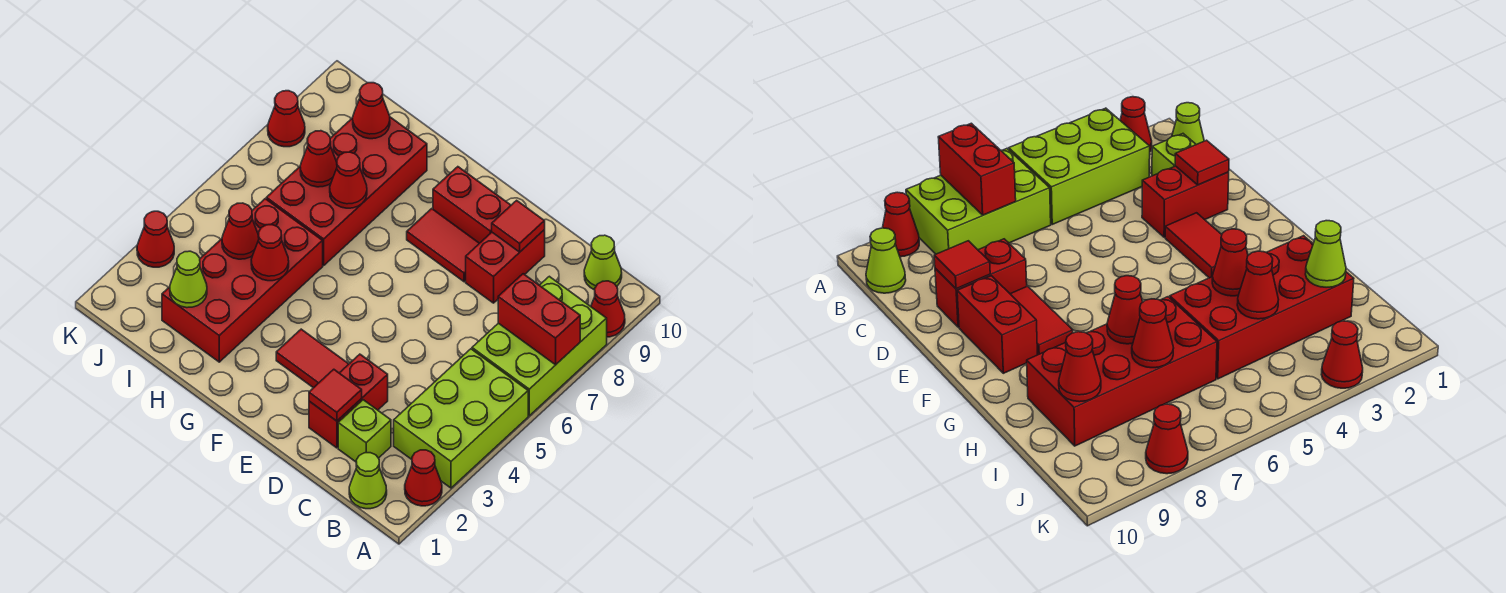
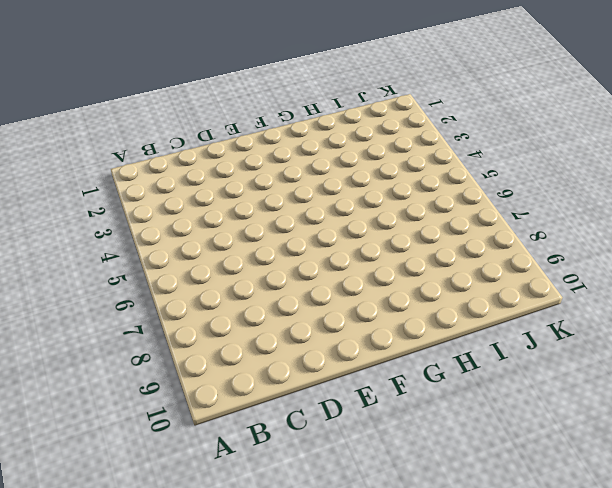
none -> red cone A2 level 1
none -> lime brick A3:B5 level 1
none -> lime brick A6:B8 level 1

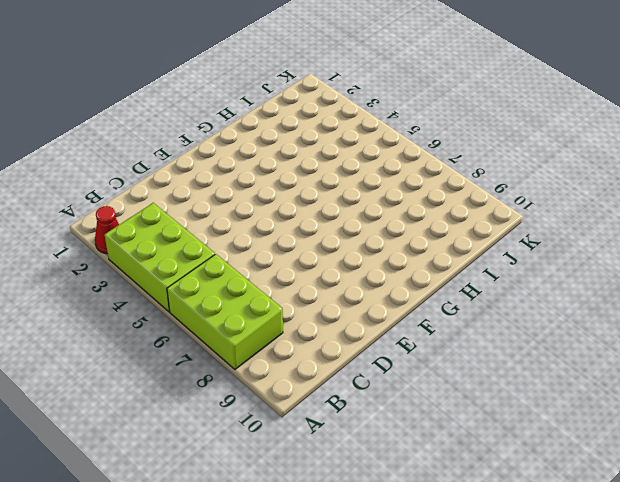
none -> red cone A9 level 1
none -> lime cone B1 level 1
none -> lime cone B10 level 1

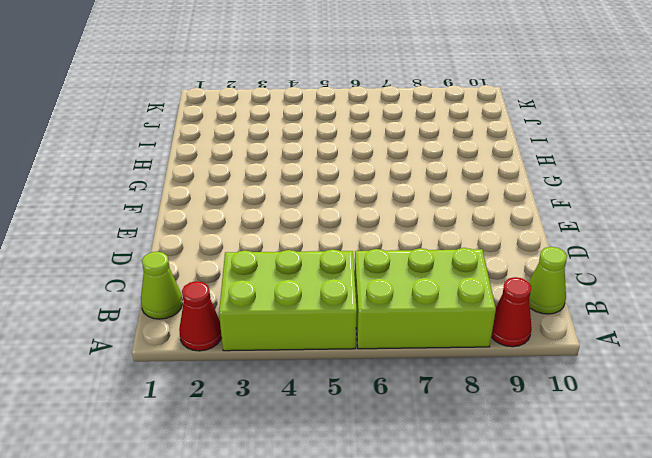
none -> lime brick C2 level 1
none -> red brick D2:D3 level 1
none -> red brick D8:D9 level 1

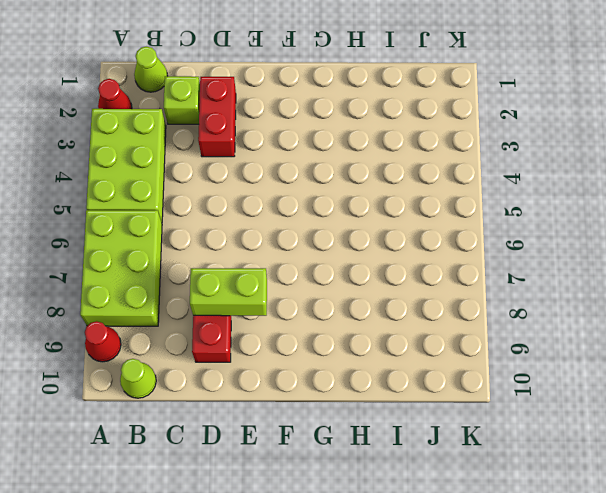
lime brick D8:E8 level 2 -> none
none -> red tile E3:F3 level 1
none -> red tile E8:F8 level 1
none -> red brick E9:F9 level 1

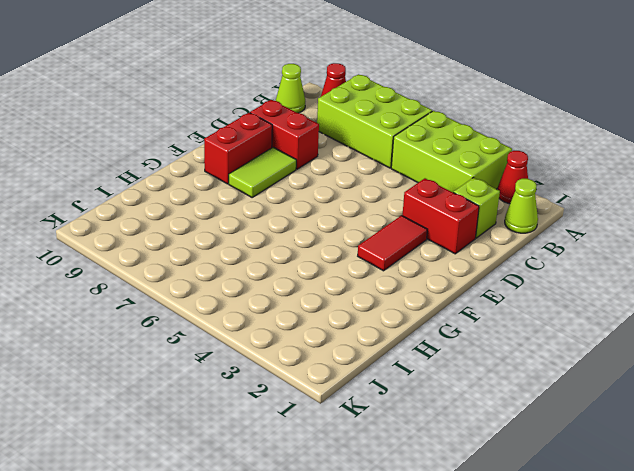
lime tile E8:F8 level 1 -> red tile E8:F8 level 1
none -> red brick H2:I5 level 1
none -> red brick H6:I9 level 1
none -> red cone K3 level 1

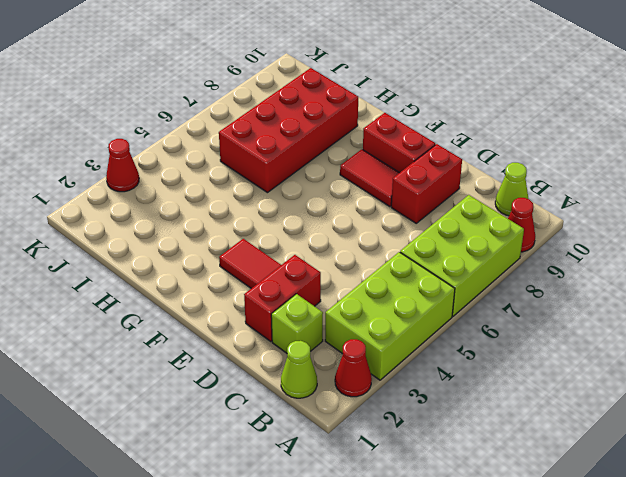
none -> red brick H2:I5 level 1
none -> red cone K8 level 1
none -> red brick A7:B7 level 2

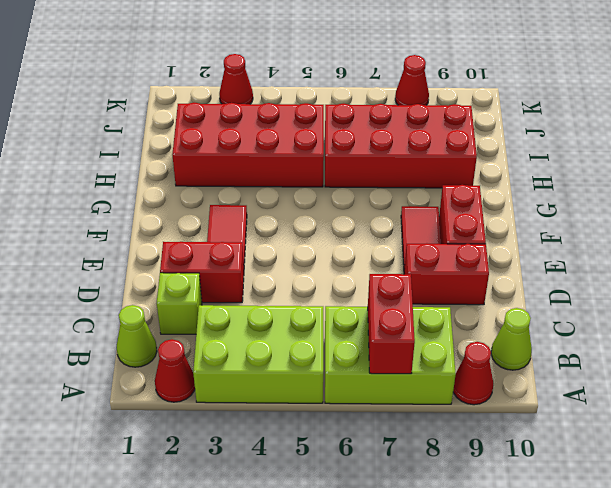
none -> red tile D2 level 2
none -> red tile D9 level 2
none -> red cone H4 level 2

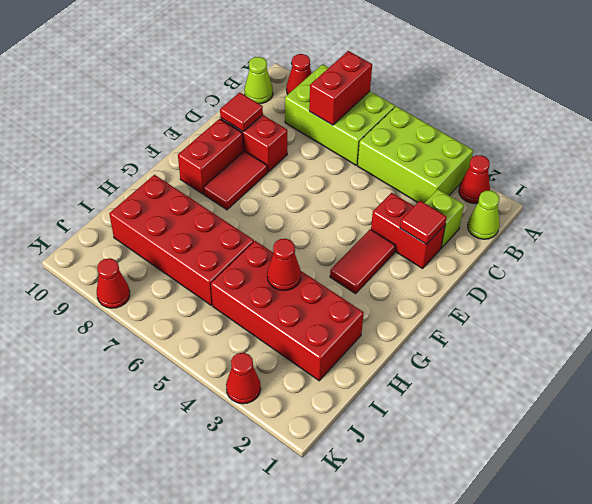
none -> red cone H7 level 2
none -> lime cone I2 level 2
none -> red cone I4 level 2

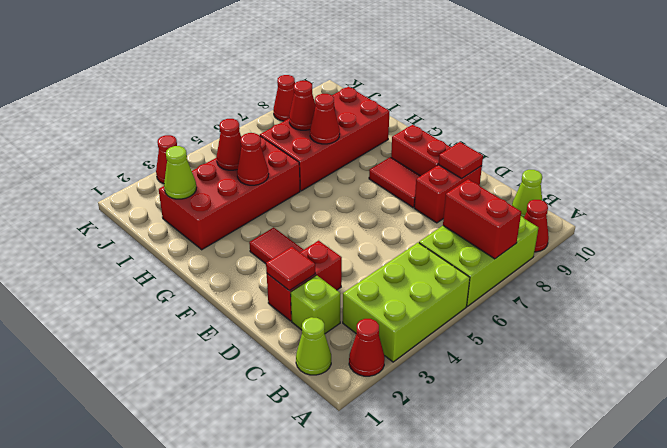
none -> red cone I9 level 2

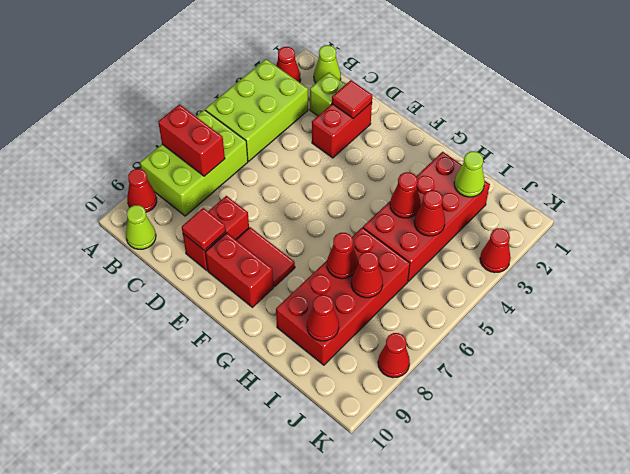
none -> red tile E3:F3 level 1

